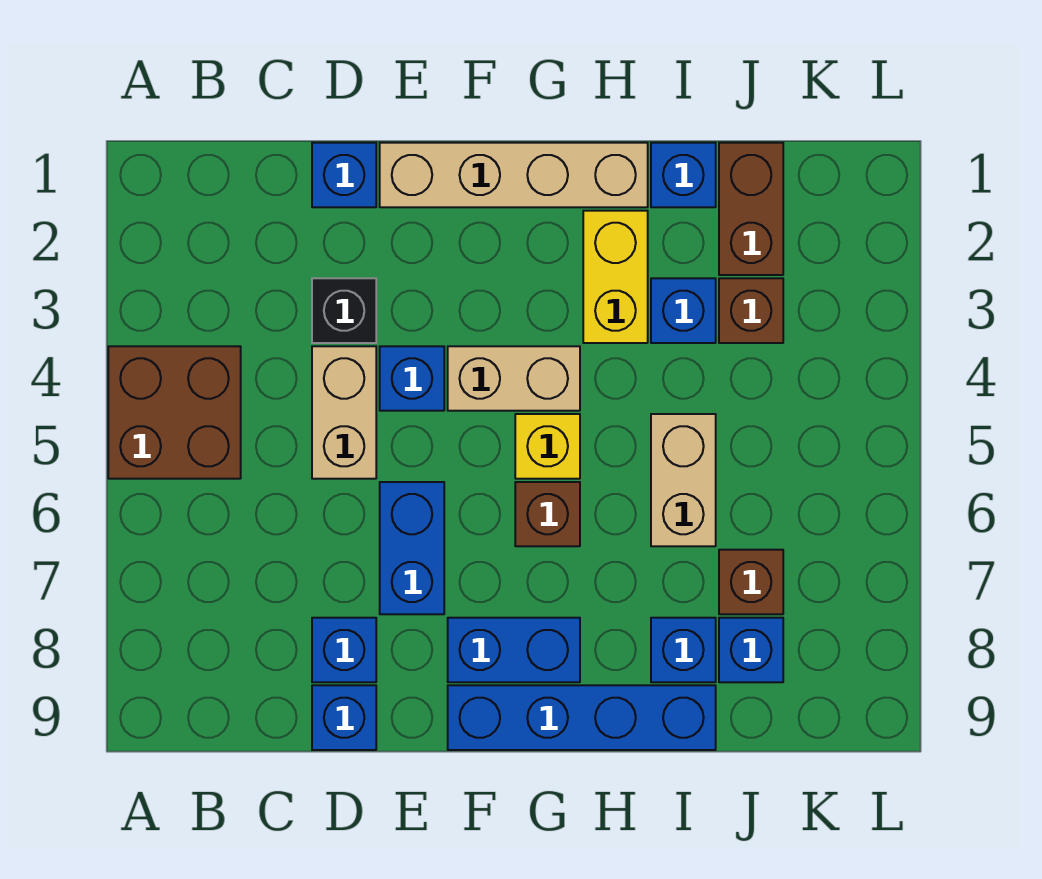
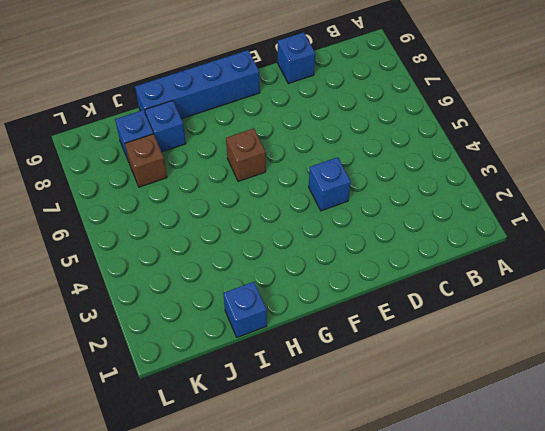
none -> brown brick A4:B5 level 1
none -> blue brick D1 level 1
none -> black brick D3 level 1

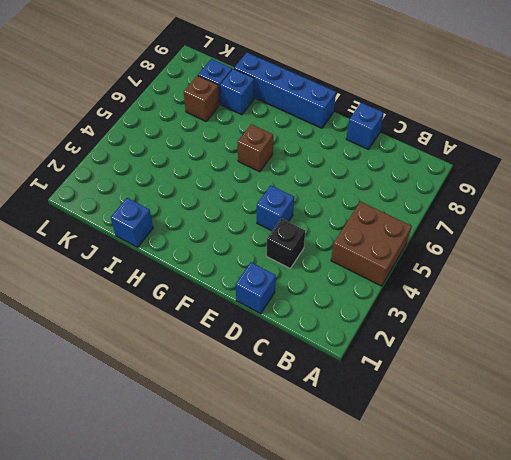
none -> tan brick D4:D5 level 1
none -> blue brick D8 level 1
none -> tan brick E1:H1 level 1

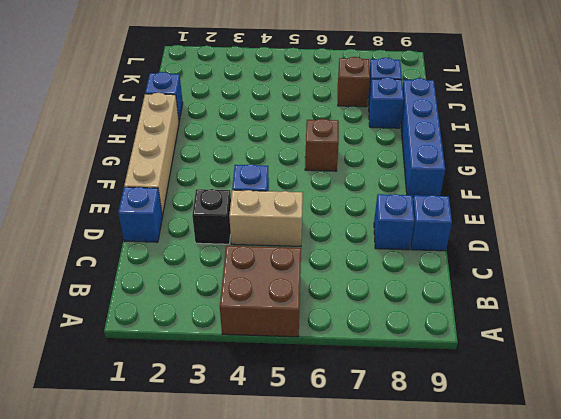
none -> blue brick E6:E7 level 1
none -> tan brick F4:G4 level 1
none -> blue brick F8:G8 level 1

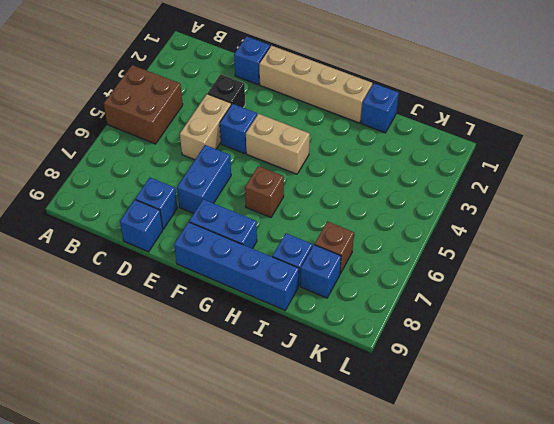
none -> yellow brick G5 level 1
none -> yellow brick H2:H3 level 1
none -> blue brick I3 level 1

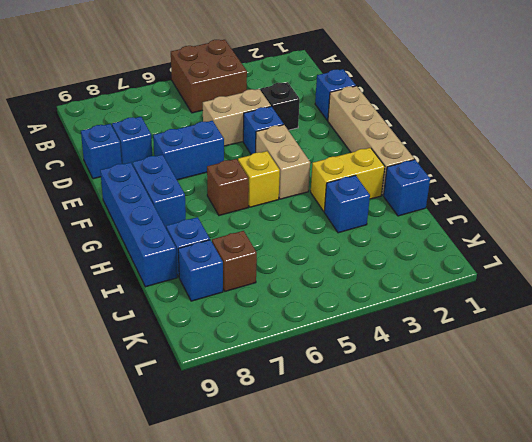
none -> tan brick I5:I6 level 1
none -> brown brick J1:J2 level 1
none -> brown brick J3 level 1

